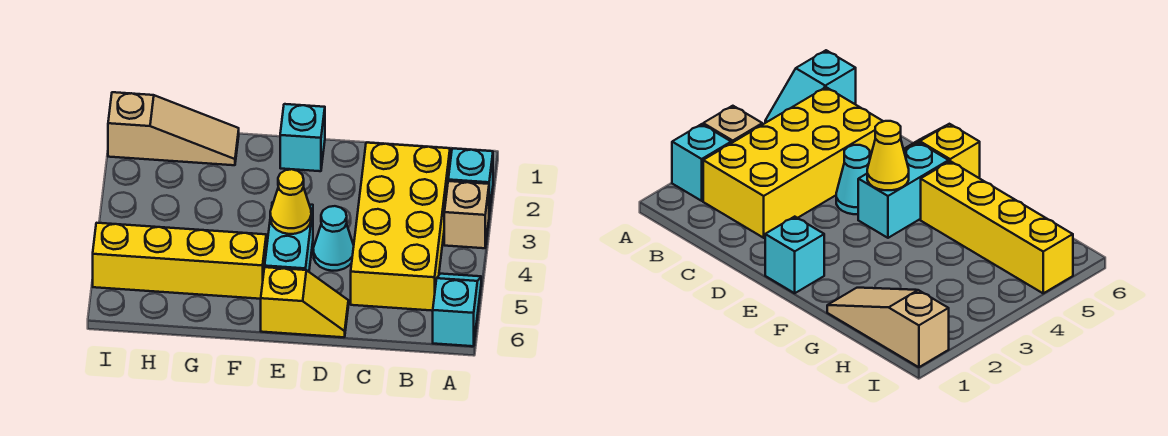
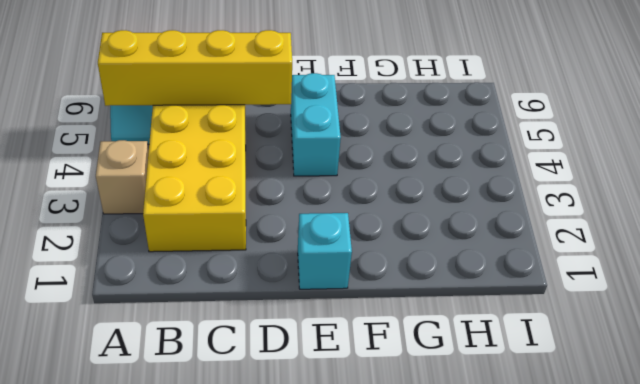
yellow brick A5:D5 level 2 -> yellow brick F5:I5 level 1
none -> cyan brick A2 level 1
none -> cyan cone D4 level 1

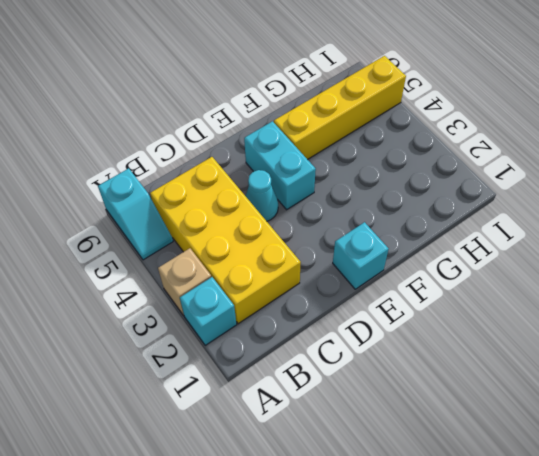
none -> yellow slope D6:E6 level 1 top E
none -> tan slope G1:I1 level 1 top I

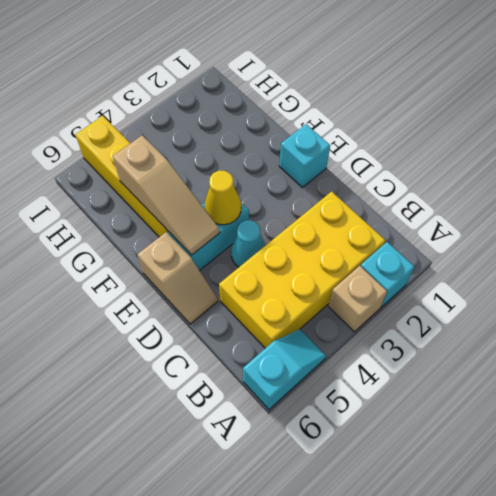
tan slope D6:E6 level 1 top E -> yellow slope D6:E6 level 1 top E
tan slope E5:G5 level 2 top G -> tan slope G1:I1 level 1 top I

